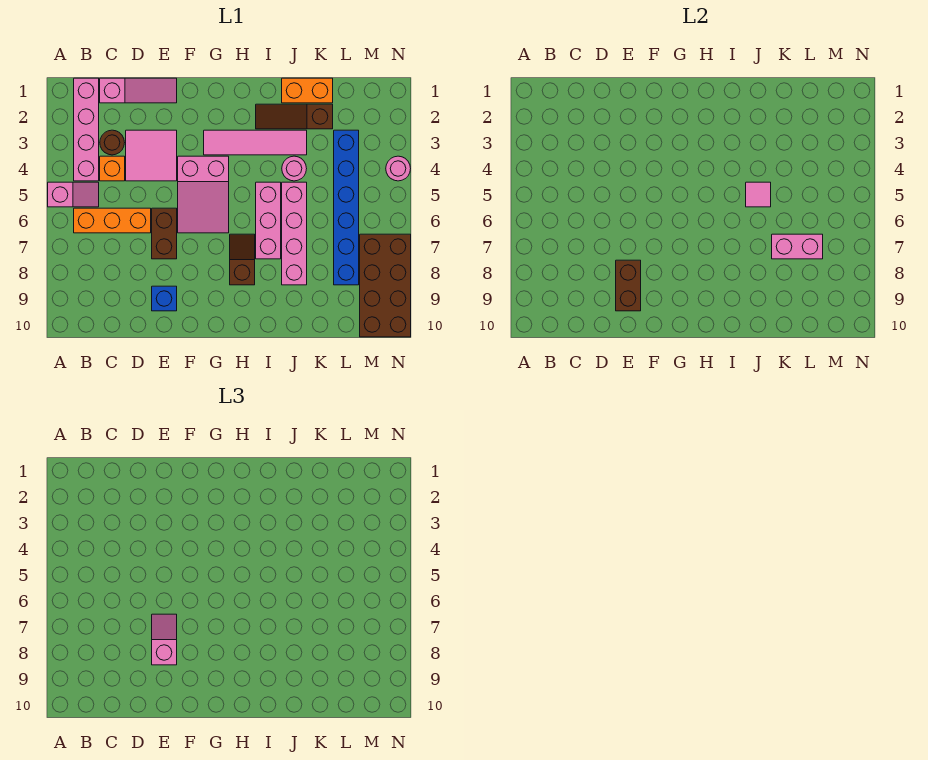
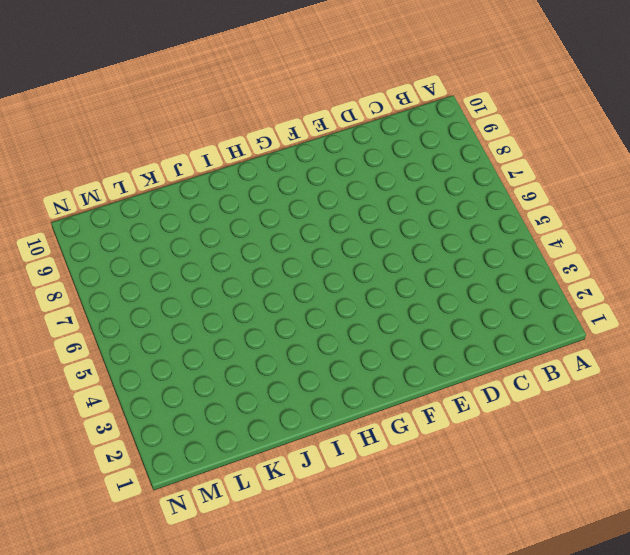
none -> pink slope A5:B5 level 1 top A
none -> pink brick B1:B4 level 1
none -> orange brick B6:D6 level 1

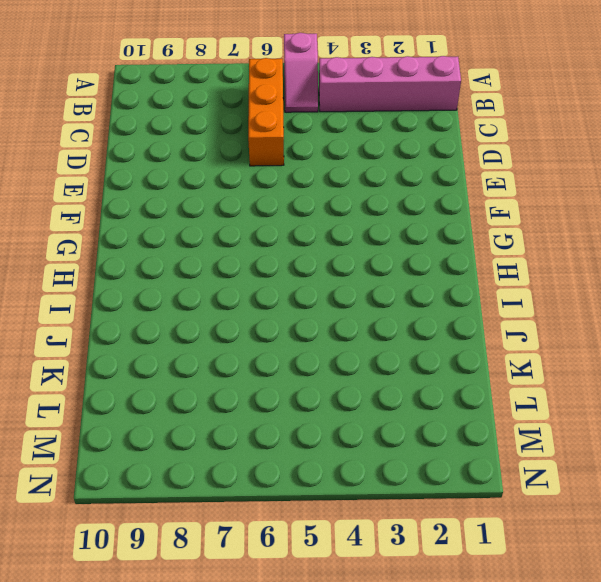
none -> pink slope C1:E1 level 1 top C
none -> brown round brick C3 level 1
none -> orange brick C4 level 1

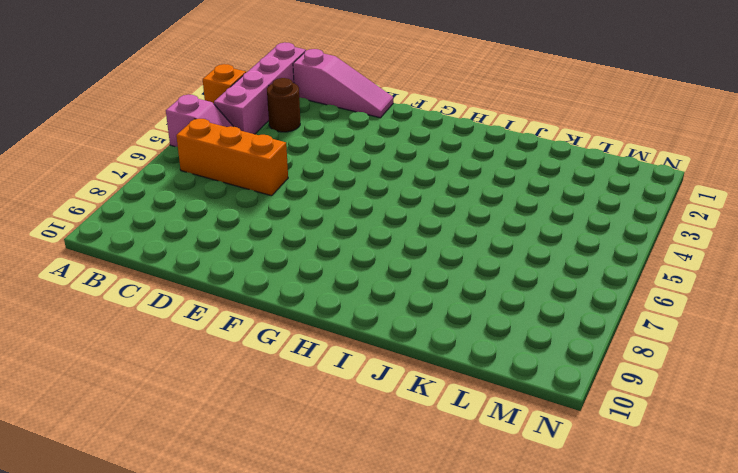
orange brick A3 level 1 -> orange brick C4 level 1
none -> pink tile D3:E4 level 1
none -> brown brick E6:E7 level 1
none -> blue brick E9 level 1

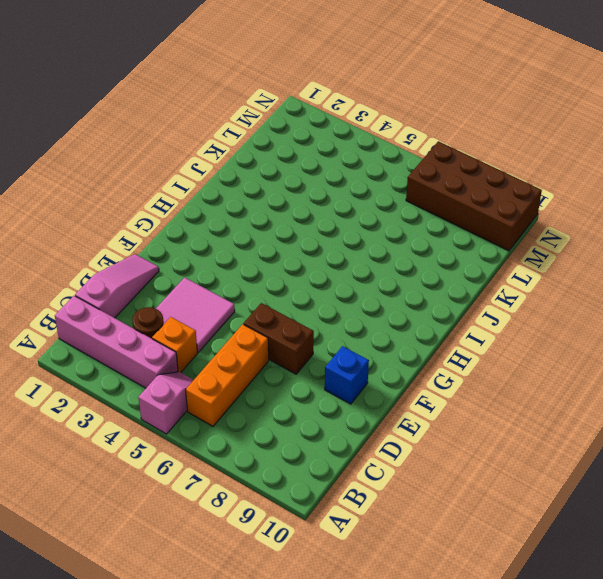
none -> pink slope F4:G6 level 1 top 4
none -> pink tile G3:J3 level 1
none -> brown slope H7:H8 level 1 top 8

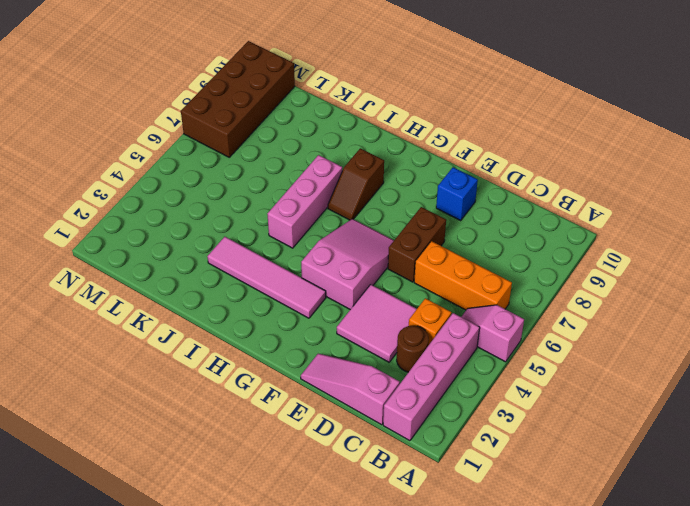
none -> brown slope I2:K2 level 1 top K
none -> orange brick J1:K1 level 1
none -> pink round brick J4 level 1

